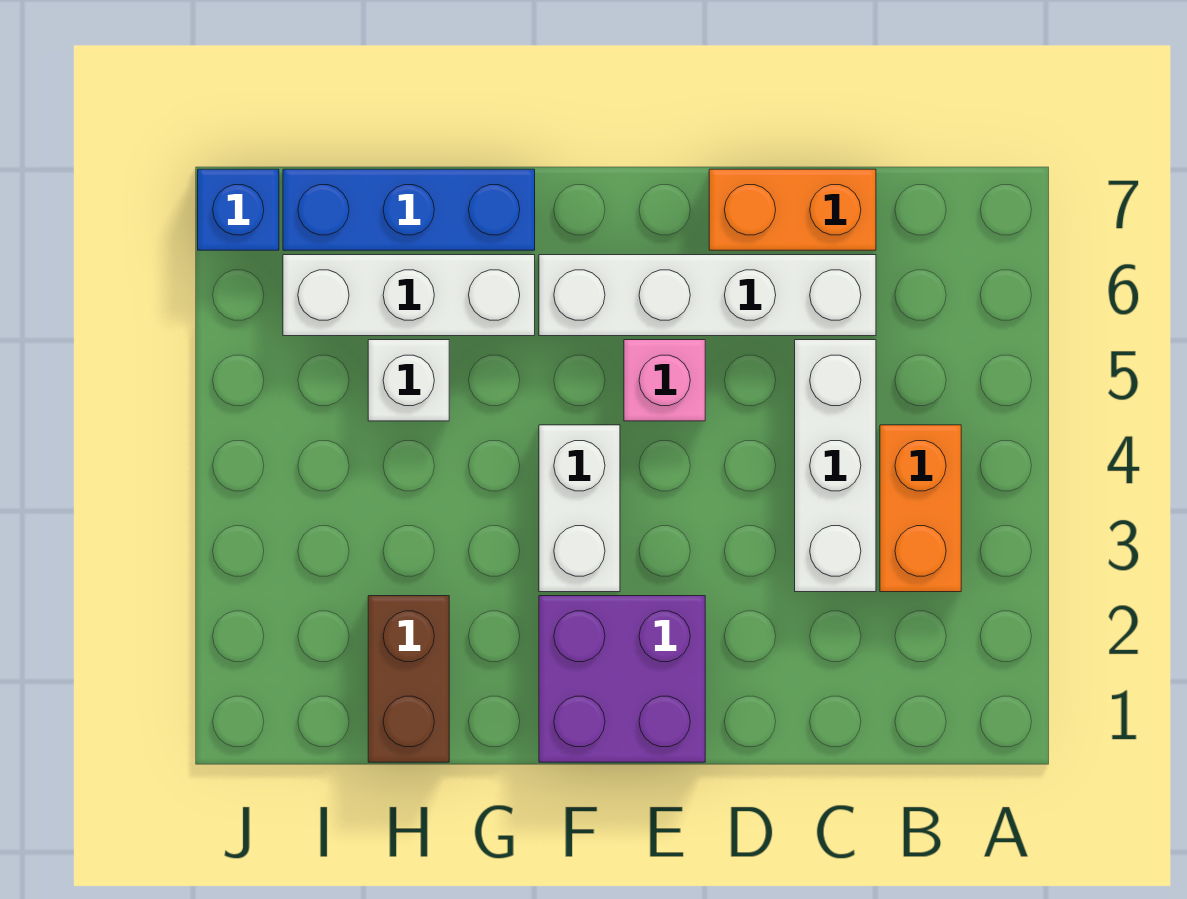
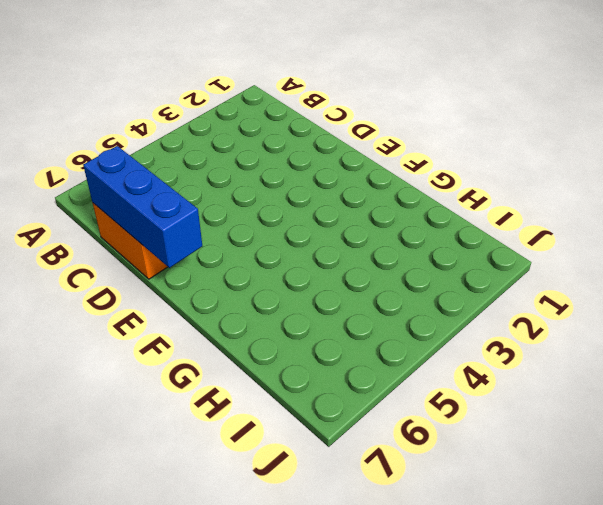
blue brick C7:E7 level 2 -> blue brick G7:I7 level 1
none -> orange brick B3:B4 level 1
none -> white brick C3:C5 level 1
none -> white brick C6:F6 level 1

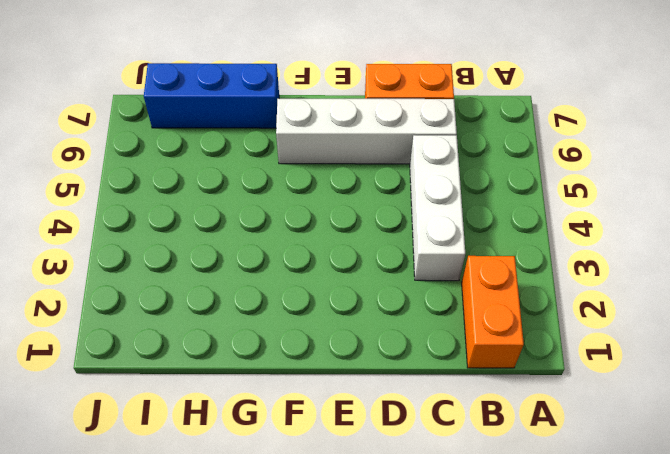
orange brick B1:B2 level 1 -> orange brick B3:B4 level 1
none -> purple brick E1:F2 level 1
none -> pink brick E5 level 1
none -> white brick F3:F4 level 1

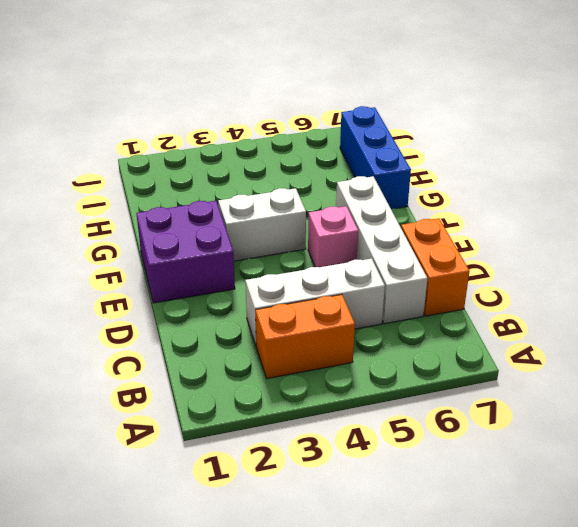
none -> white brick G6:I6 level 1
none -> brown brick H1:H2 level 1
none -> white brick H5 level 1

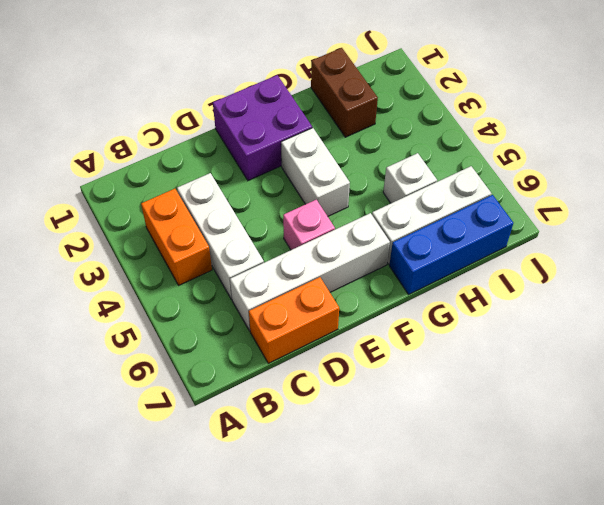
none -> blue brick J7 level 1

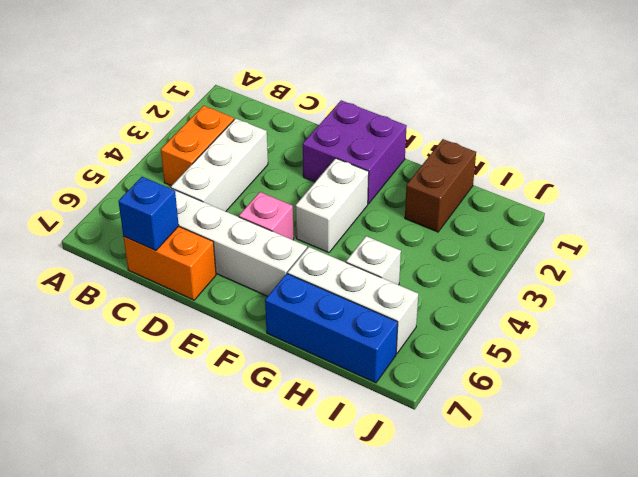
blue brick C7 level 2 -> blue brick J7 level 1

